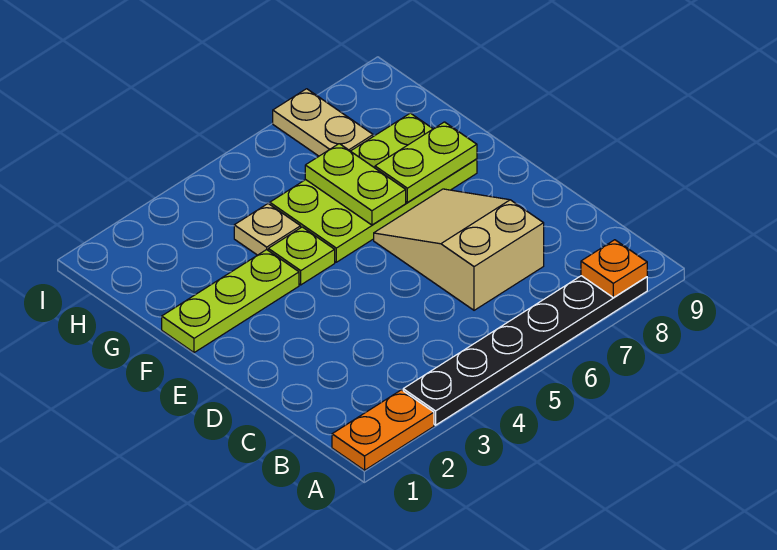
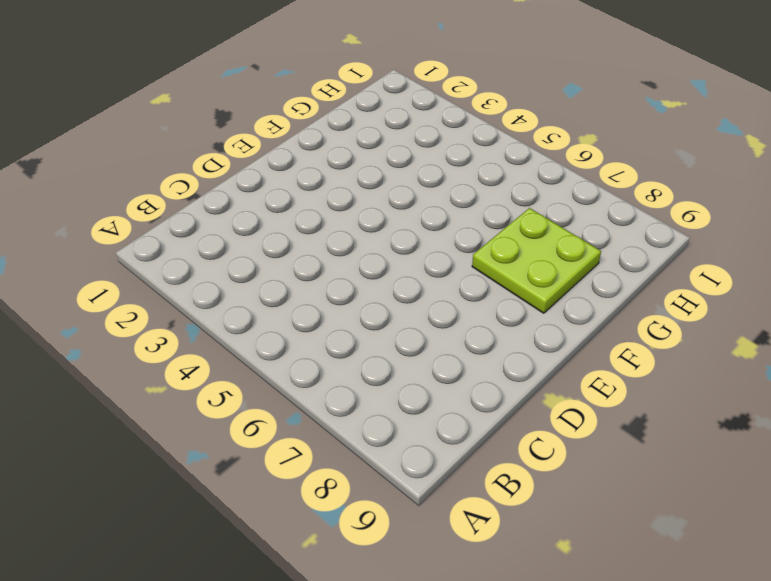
lime plate F7:G8 level 1 -> lime plate F5:G8 level 1
none -> orange plate A1:A2 level 1
none -> black plate A3:A8 level 1

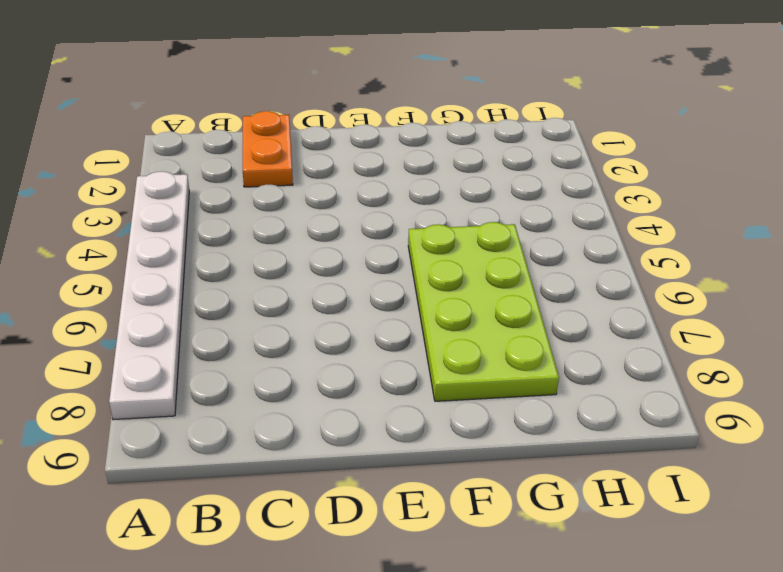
white plate A3:A8 level 1 -> black plate A3:A8 level 1
orange plate C1:C2 level 1 -> orange plate A1:A2 level 1
none -> tan slope C6:E7 level 1 top C
none -> lime plate F1:F3 level 1

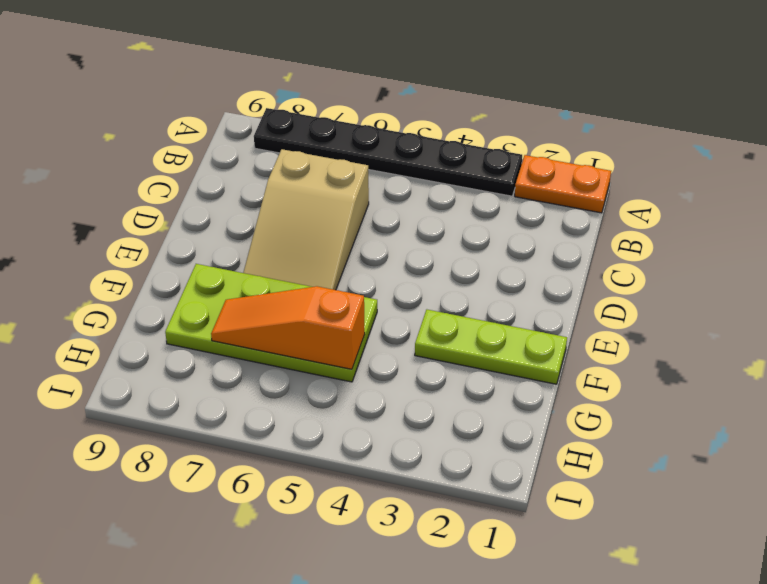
orange slope G5:G7 level 2 top 5 -> lime plate F6:G6 level 2
none -> lime plate F4 level 1
none -> tan plate G4 level 1

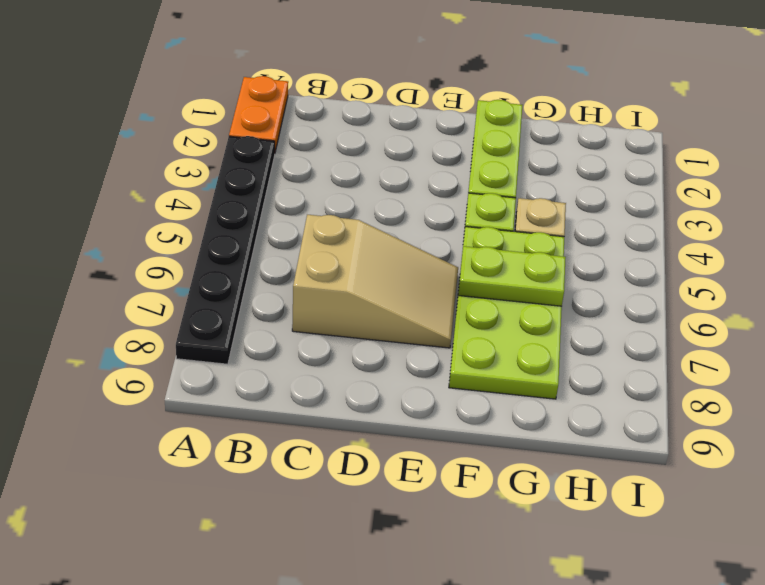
none -> tan plate H7:I7 level 1
none -> orange plate A8 level 2

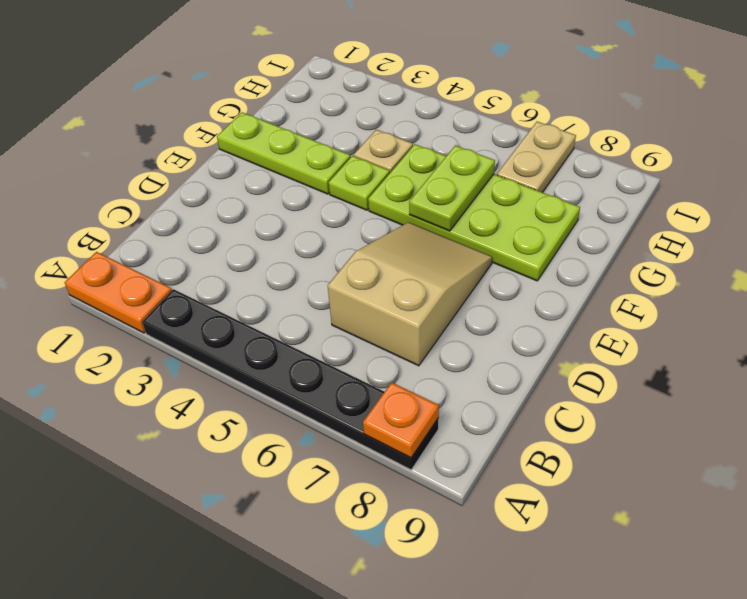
none -> lime plate F7:F8 level 2

